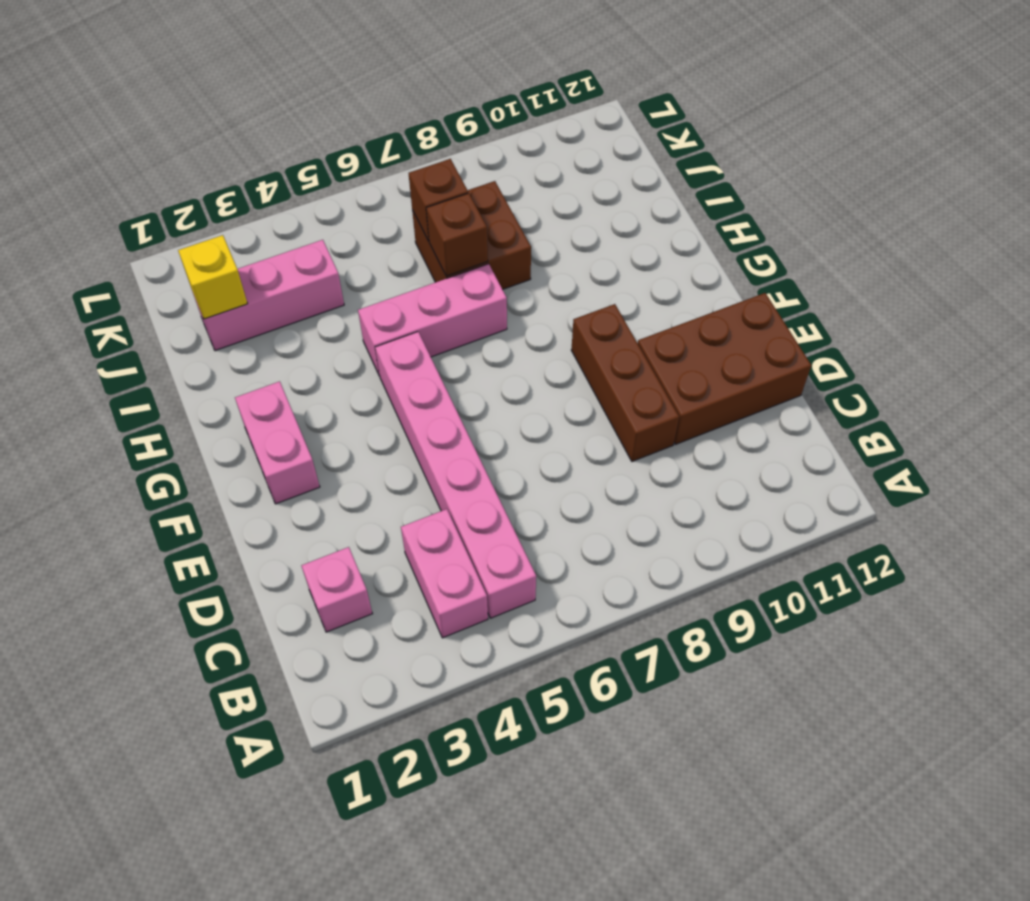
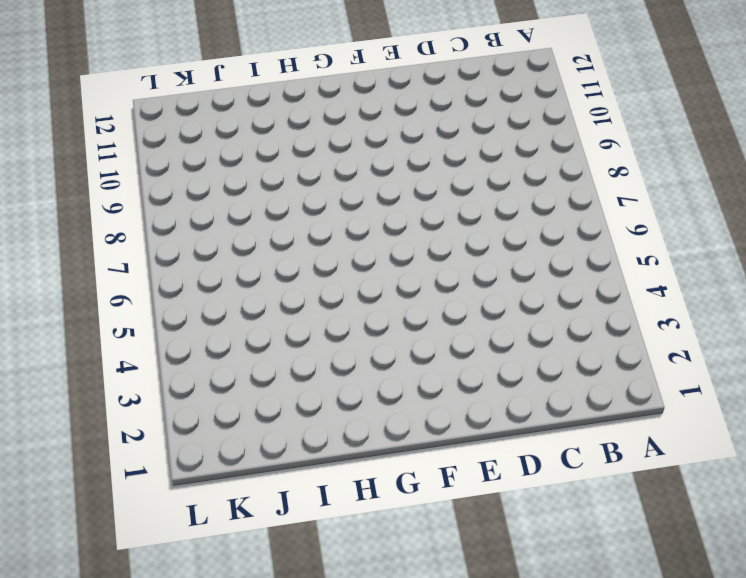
none -> pink brick B4:C4 level 1
none -> pink brick B5:G5 level 1
none -> pink brick C2 level 1

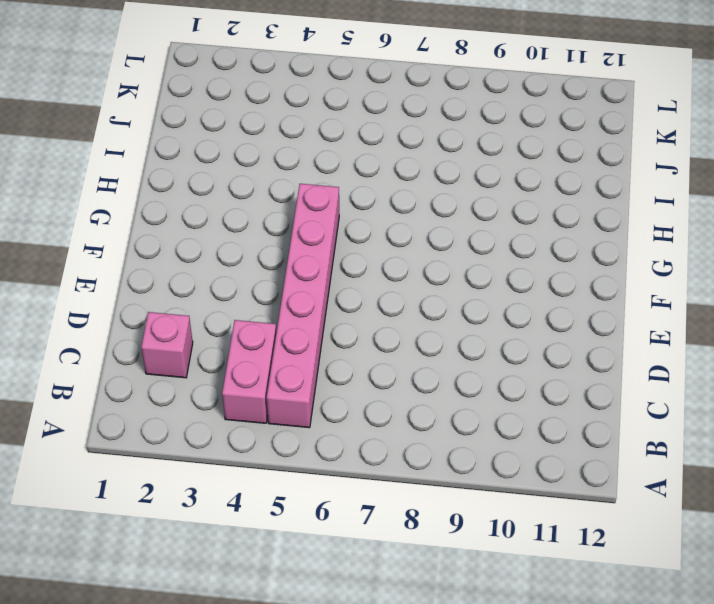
none -> brown brick D9:F9 level 1
none -> brown brick D10:E12 level 1
none -> pink brick F2:G2 level 1

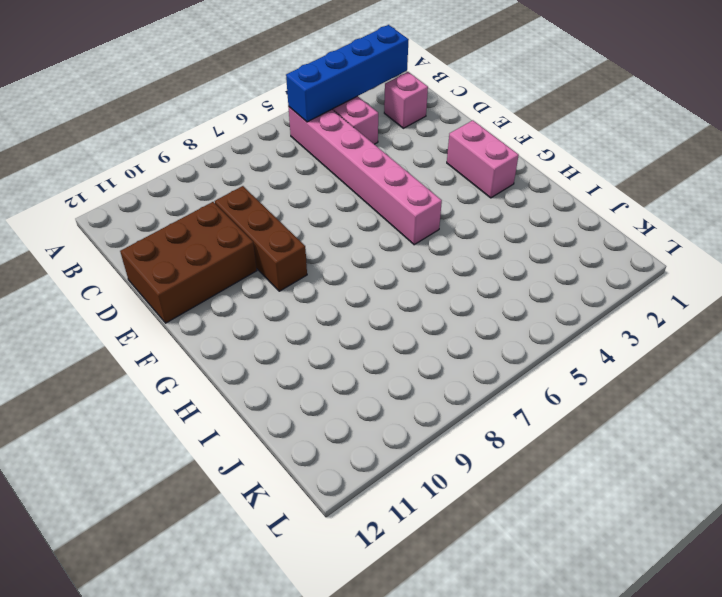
blue brick B2:B5 level 2 -> none
none -> pink brick H5:H7 level 1
none -> brown brick I7:J8 level 1
none -> pink brick J2:J4 level 1

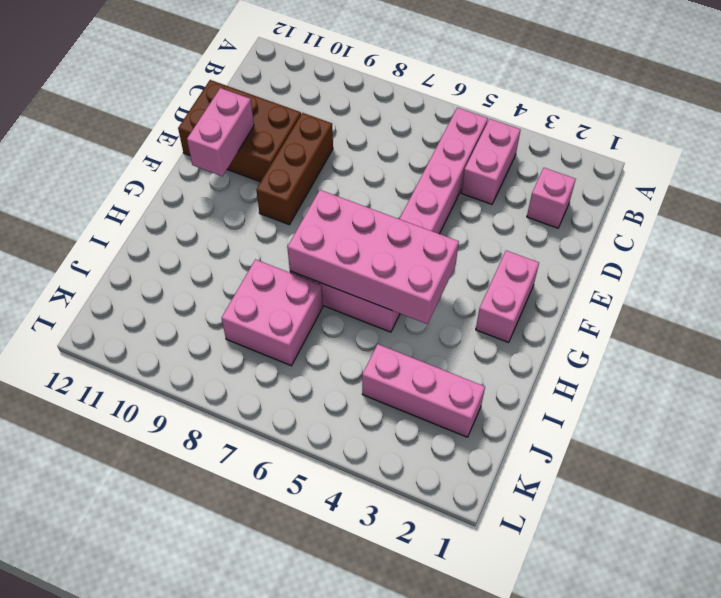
pink brick E11:F11 level 2 -> none
pink brick G4:H7 level 2 -> none
pink brick I7:J8 level 1 -> brown brick I7:J8 level 1
none -> brown brick I7 level 2
none -> yellow brick J2 level 2
none -> brown brick J7 level 2

